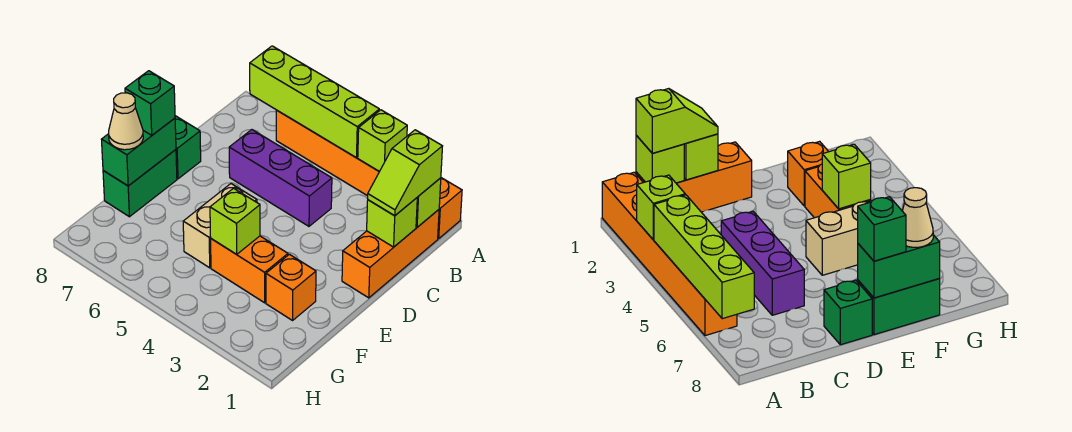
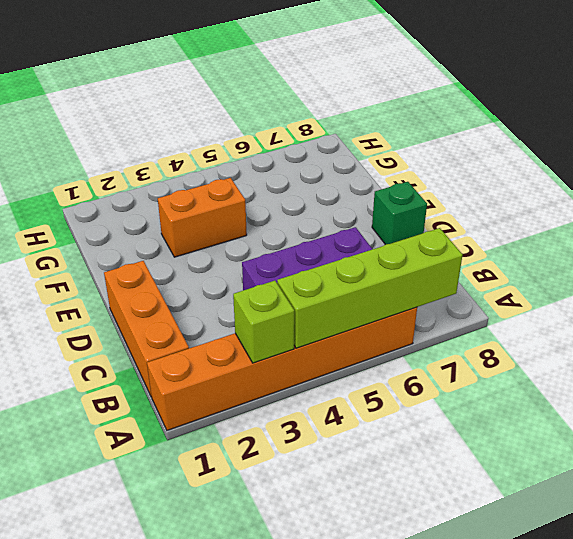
none -> tan brick E5:F5 level 1
none -> green brick E8:F8 level 1
none -> orange brick F2 level 1

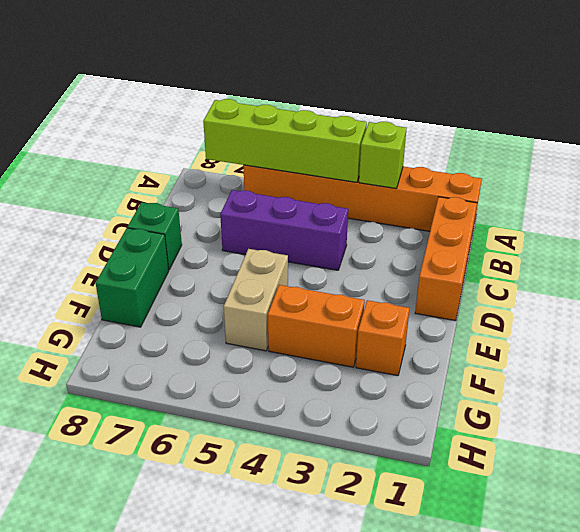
none -> lime brick B1 level 2
none -> lime brick C1 level 2
none -> green brick E8:F8 level 2

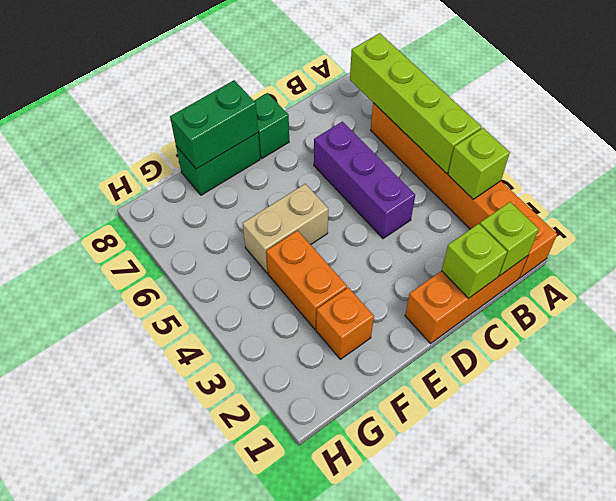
none -> lime brick F4 level 2
none -> lime slope B1:C1 level 3 top B
none -> green brick E8 level 3

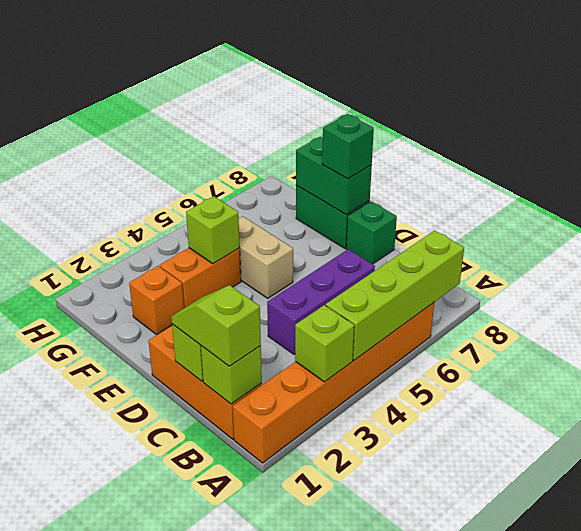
none -> tan cone F8 level 3

